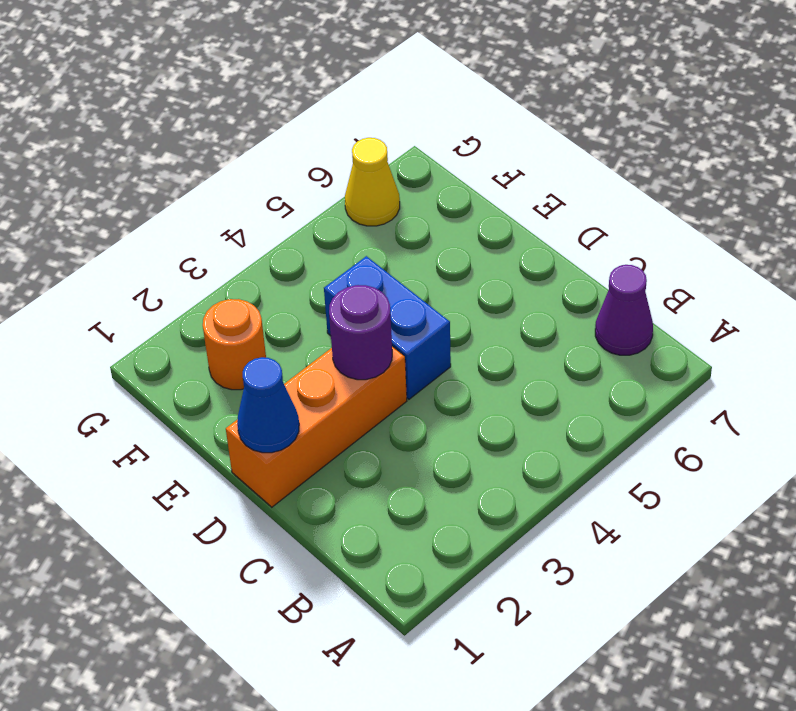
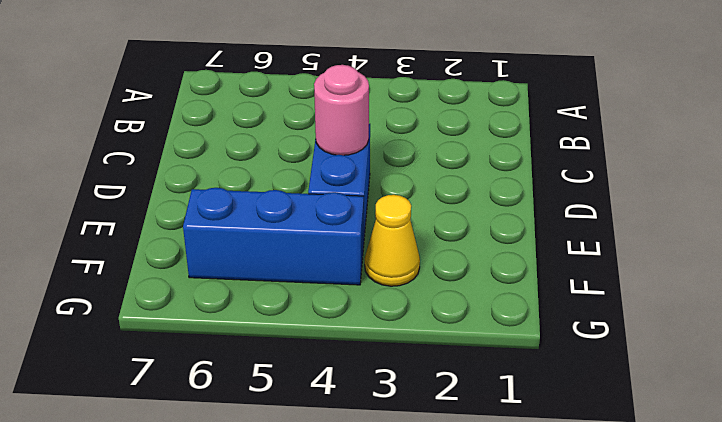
pink round brick D4 level 2 -> none
yellow cone F3 level 1 -> yellow cone G6 level 1
blue brick F4:F6 level 1 -> none
none -> purple cone B7 level 1
none -> orange brick D1:D3 level 1

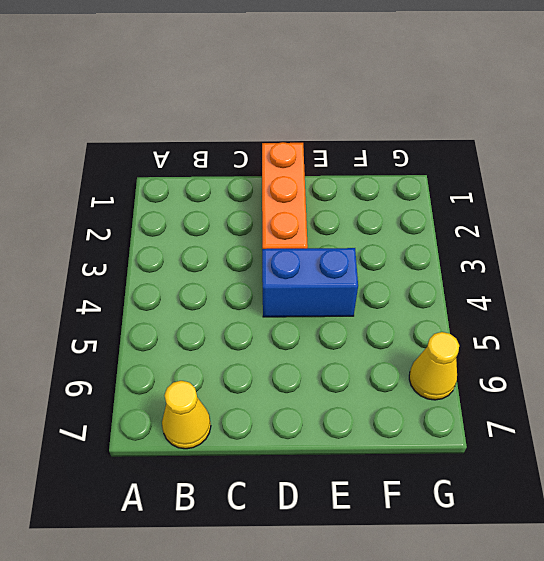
yellow cone B7 level 1 -> purple cone B7 level 1
none -> orange round brick F2 level 1
none -> blue cone D1 level 2

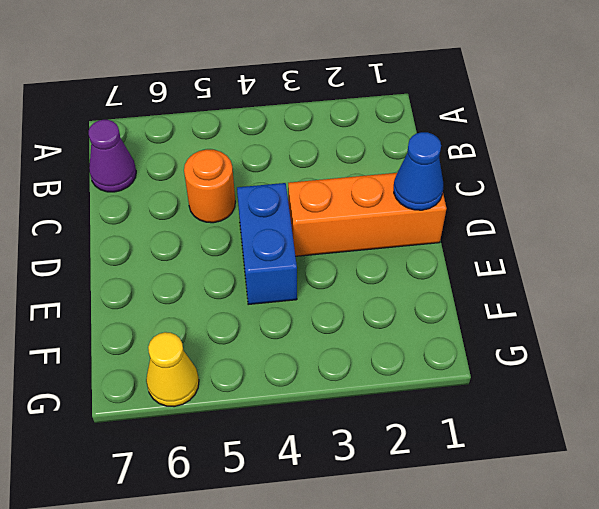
orange round brick C5 level 1 -> orange round brick F2 level 1
none -> purple round brick D3 level 2

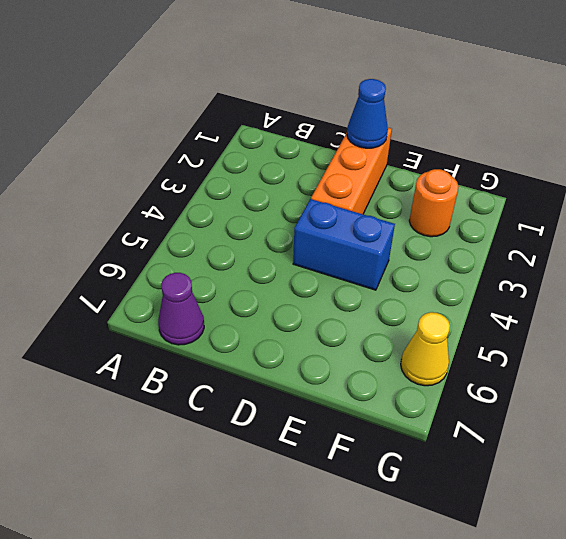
none -> purple round brick D3 level 2

